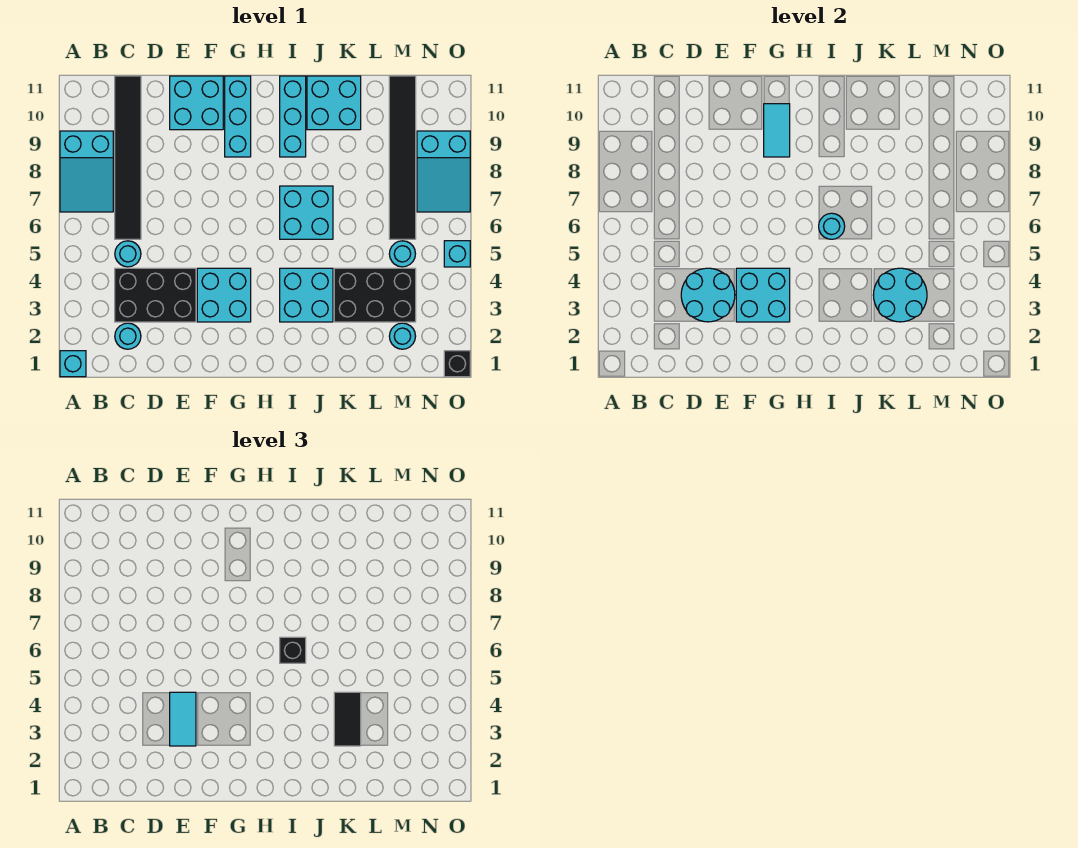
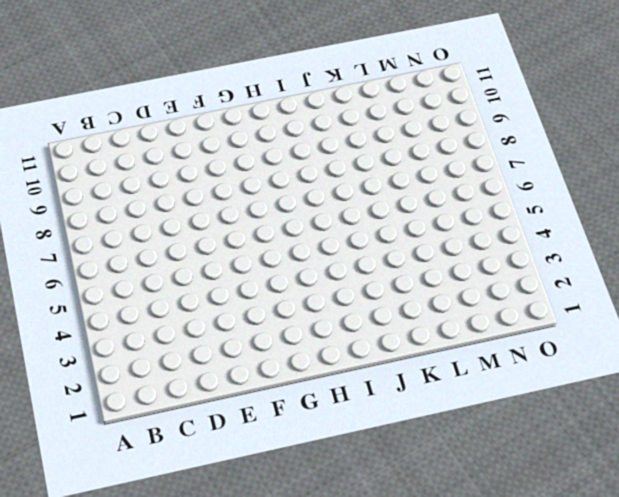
none -> cyan brick A1 level 1
none -> cyan slope A7:B9 level 1 top 9
none -> cyan round brick C2 level 1

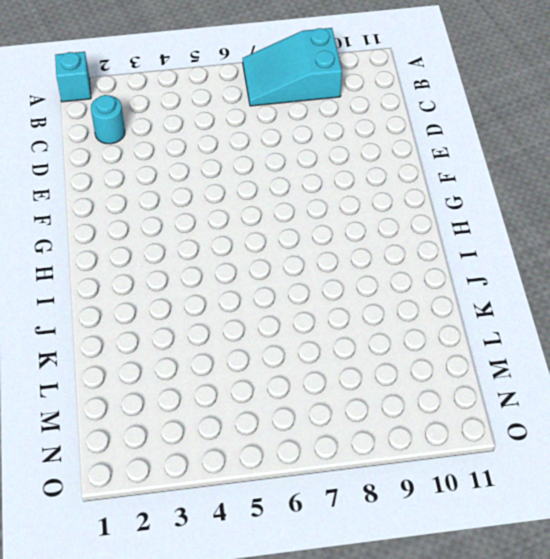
none -> black brick C3:E4 level 1
none -> cyan round brick C5 level 1
none -> black tile C6:C11 level 1

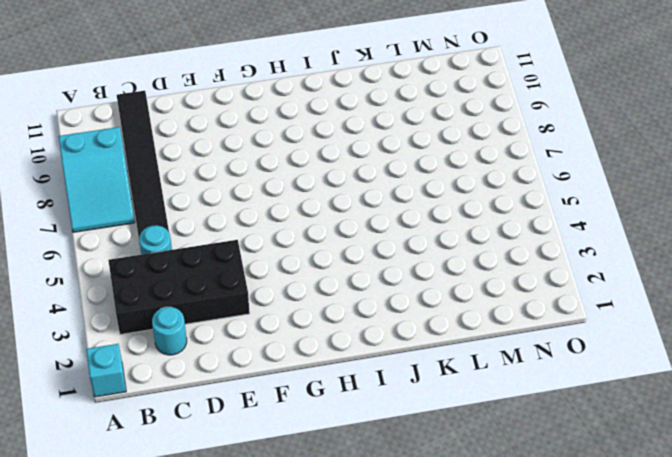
black brick B3:E4 level 1 -> black brick C3:E4 level 1
none -> cyan brick E10:F11 level 1
none -> cyan brick F3:G4 level 1
none -> cyan brick G9:G11 level 1

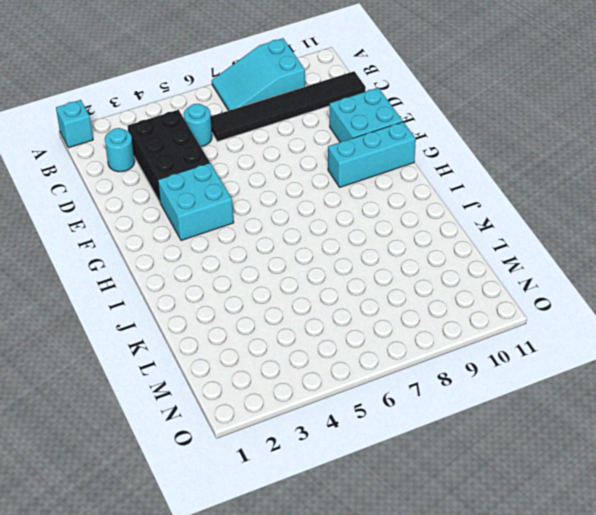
none -> cyan brick I3:J4 level 1
none -> cyan brick I6:J7 level 1
none -> cyan brick I9:I11 level 1

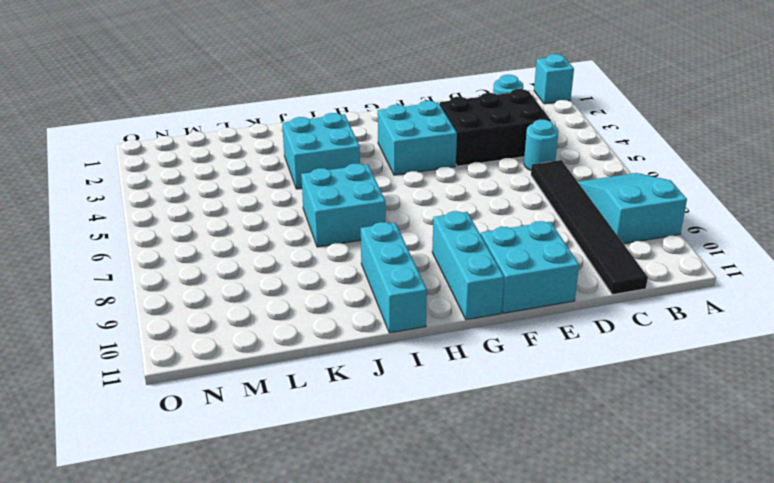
none -> cyan brick J10:K11 level 1
none -> black brick K3:M4 level 1
none -> cyan round brick M2 level 1

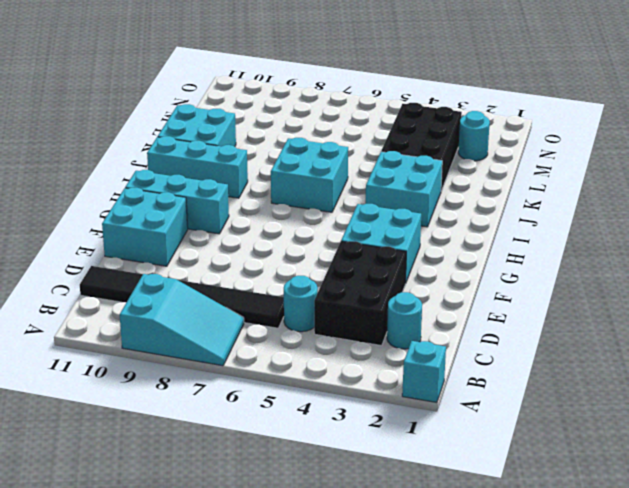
none -> cyan round brick M5 level 1
none -> black tile M6:M11 level 1
none -> cyan slope N7:O9 level 1 top 9

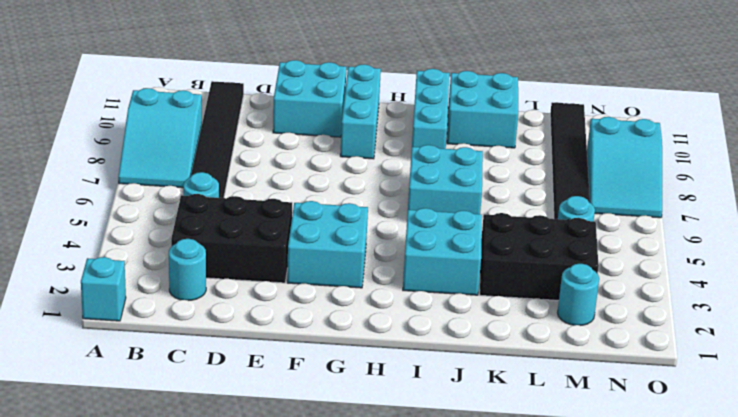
none -> black brick O1 level 1
none -> cyan brick O5 level 1
none -> cyan round brick D3:E4 level 2

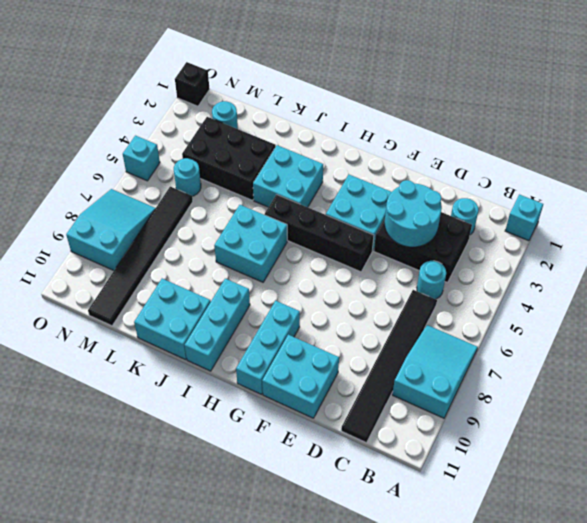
black brick F5:I5 level 1 -> none
none -> cyan brick F3:G4 level 2
none -> cyan tile G9:G10 level 2
none -> cyan round brick I6 level 2

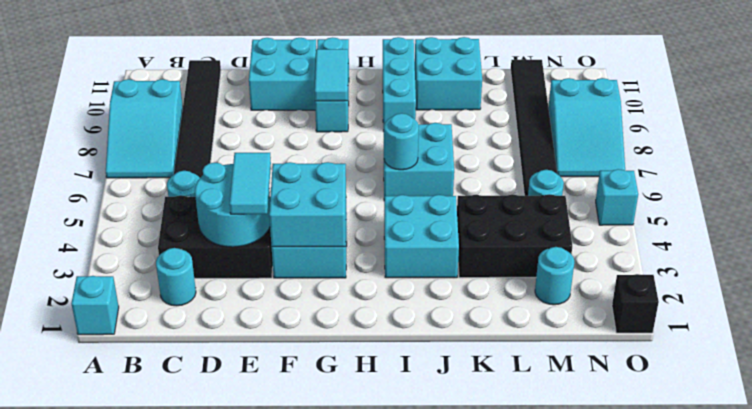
none -> cyan round brick K3:L4 level 2
none -> black brick I6 level 3
none -> black tile K3:K4 level 3

